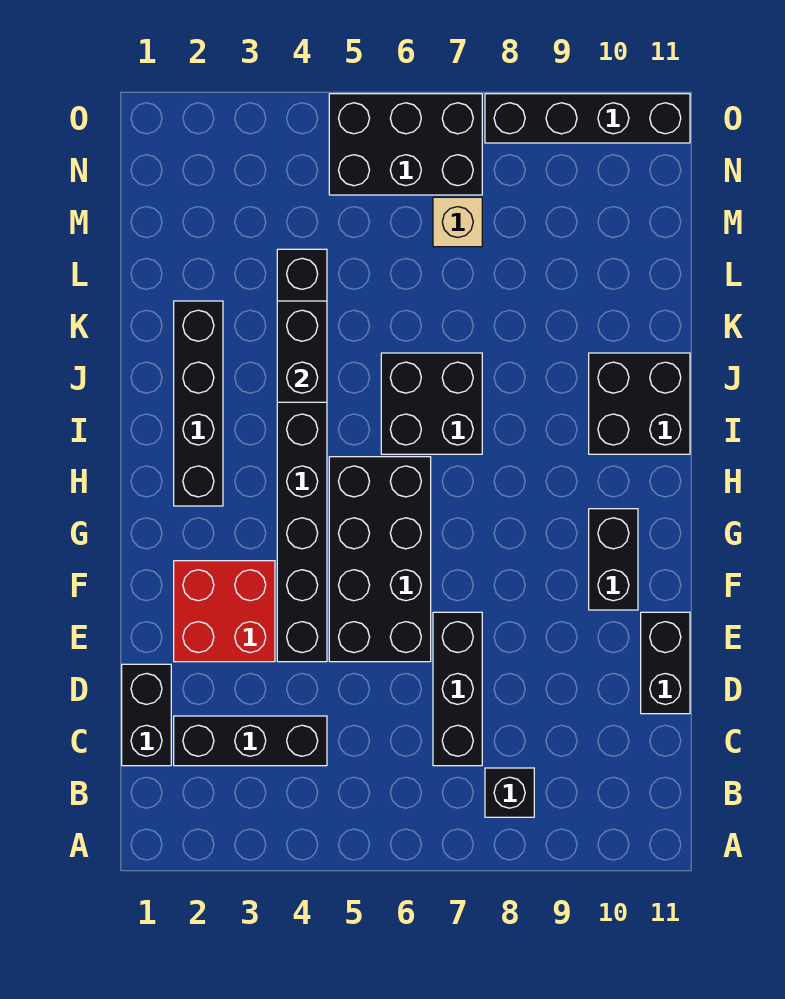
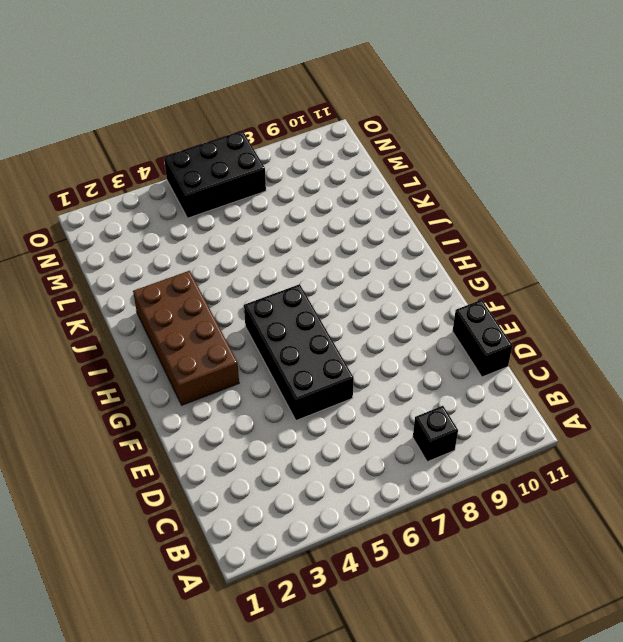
brown brick G2:J3 level 1 -> black brick H2:K2 level 1
none -> black brick C1:D1 level 1
none -> black brick C2:C4 level 1
none -> black brick C7:E7 level 1

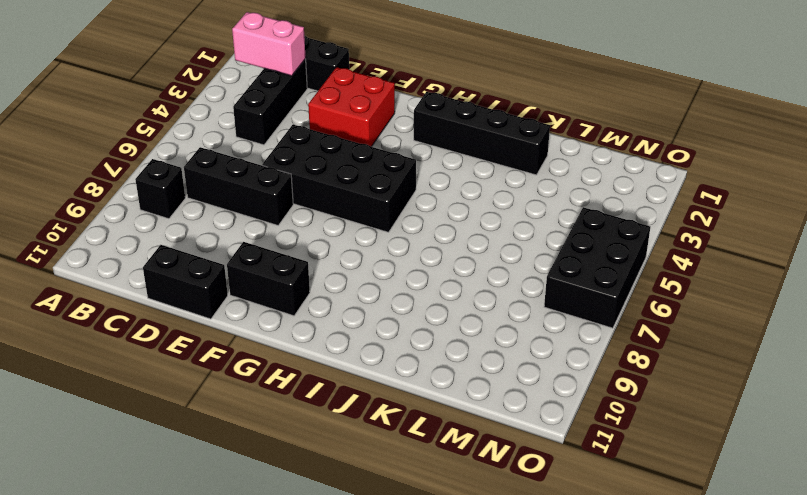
pink brick B2:C2 level 2 -> none
none -> black brick E4:L4 level 1
none -> black brick I6:J7 level 1
none -> black brick I10:J11 level 1

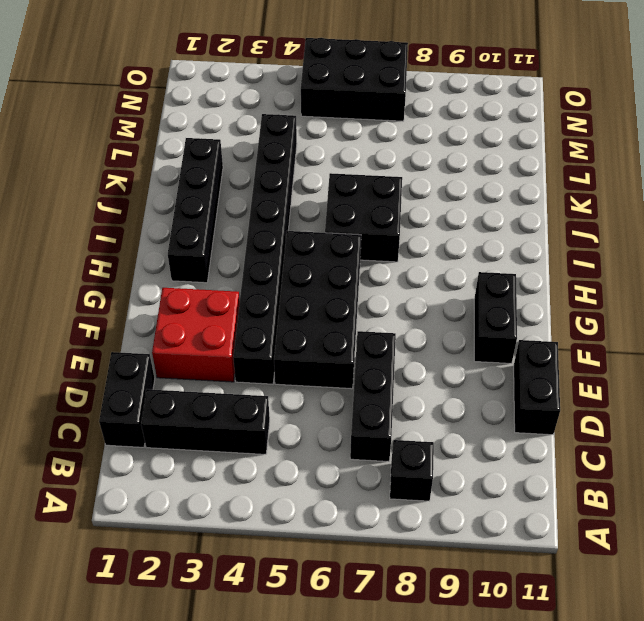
none -> black brick I10:J11 level 1
none -> tan brick M7 level 1
none -> black brick O8:O11 level 1

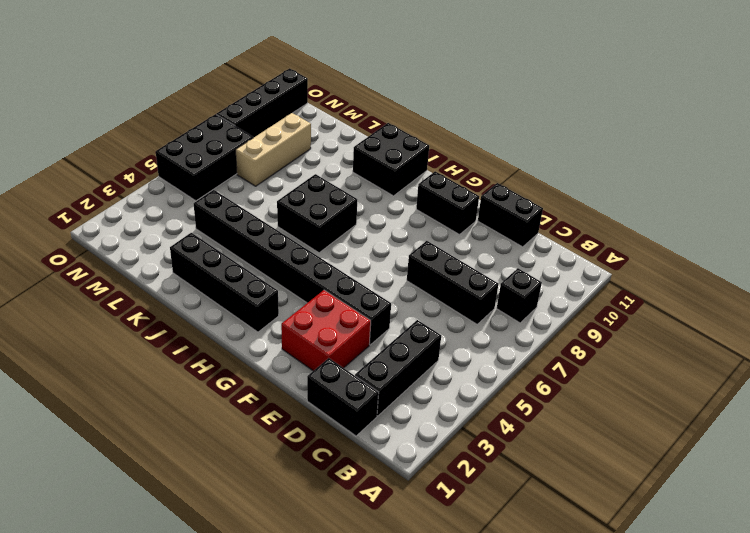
tan brick M7:M9 level 1 -> tan brick M7 level 1
none -> black brick E5:H6 level 1
none -> black brick J4:K4 level 2

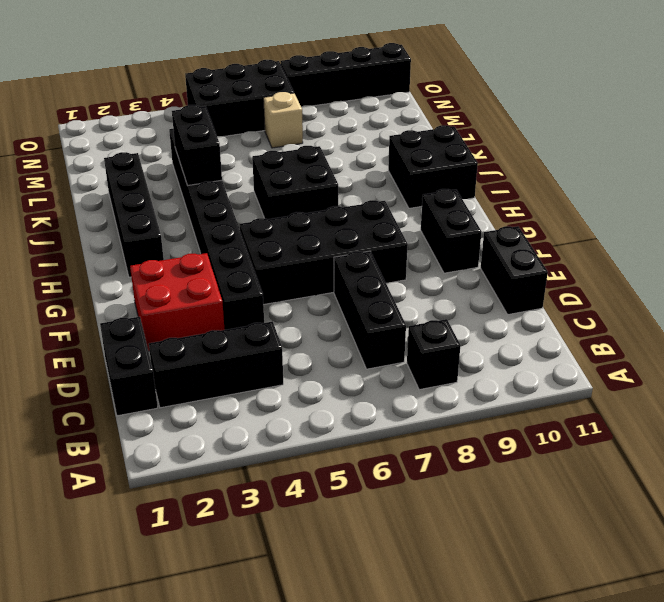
black brick F5:G8 level 1 -> black brick E5:H6 level 1

